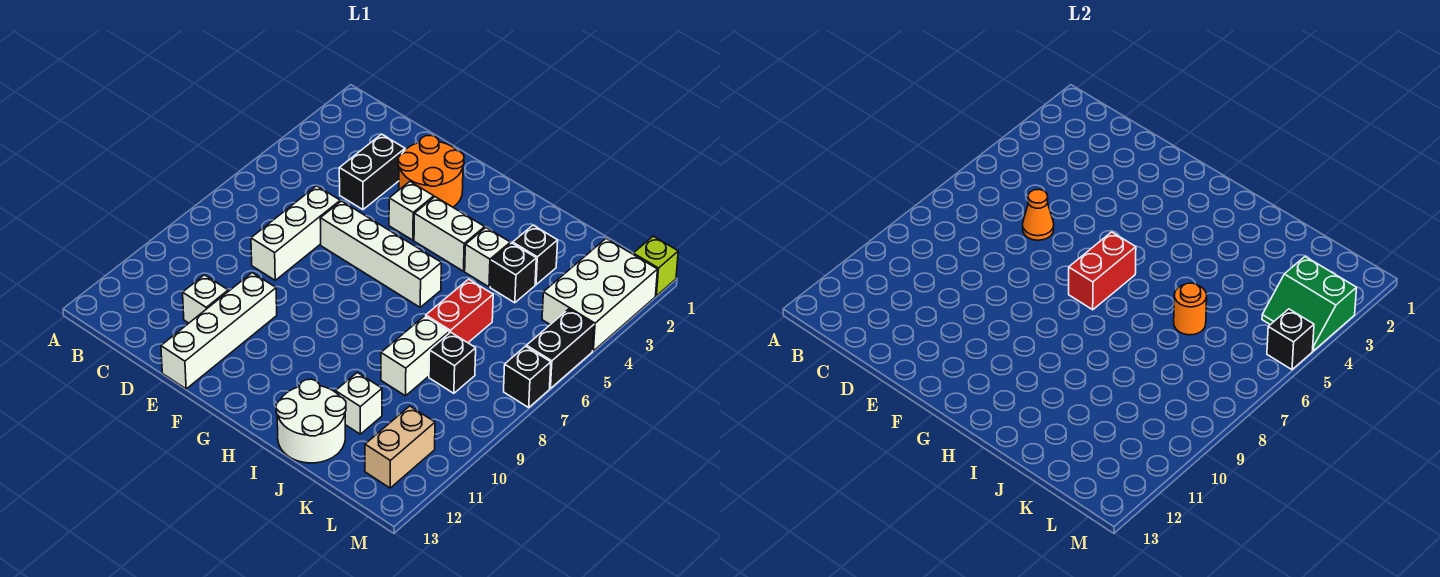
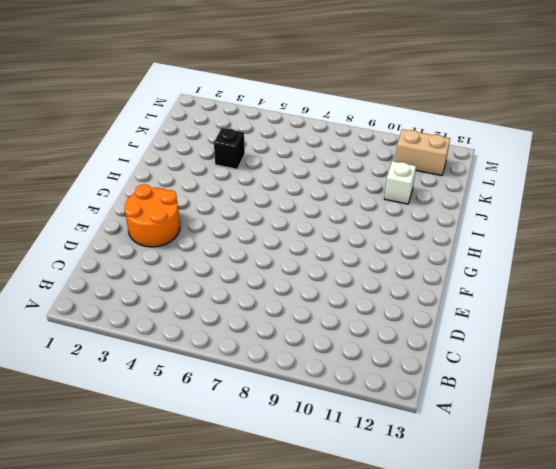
none -> black brick D3:D4 level 1
none -> white brick D6:D8 level 1
none -> white brick D11 level 1

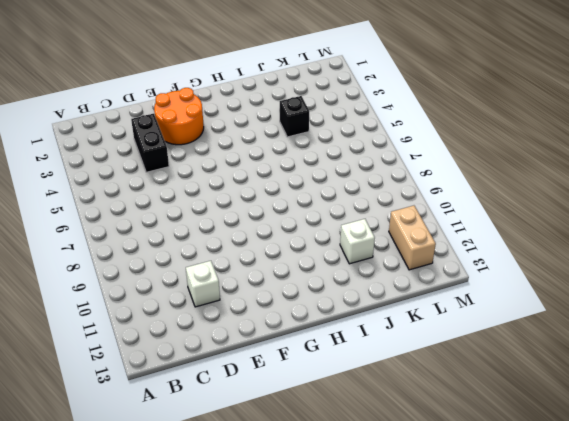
none -> white brick D6:D8 level 1
none -> white brick E6:H6 level 1
none -> white brick E10:E13 level 1

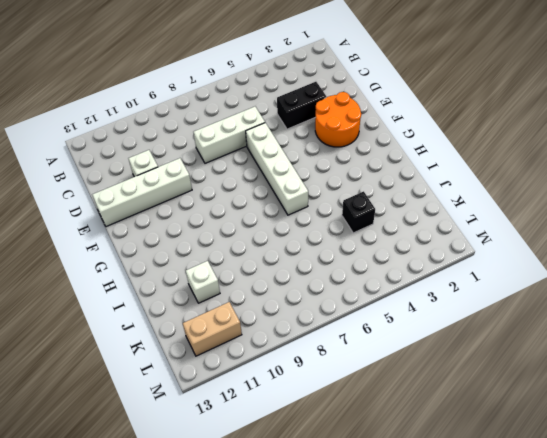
none -> white brick F4 level 1
none -> white brick G4:H4 level 1
none -> white brick I4 level 1

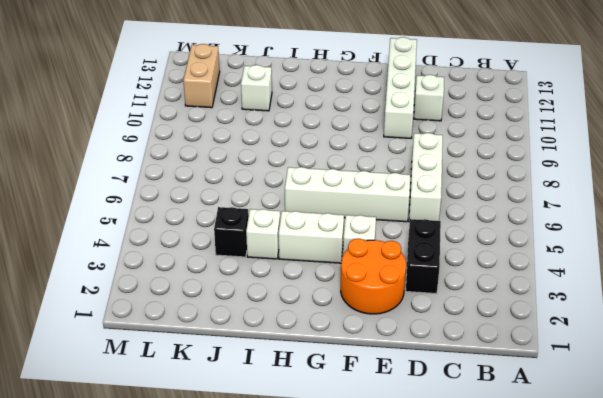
none -> white round brick I12:J13 level 1
none -> black brick J3 level 1
none -> red brick J6:J7 level 1

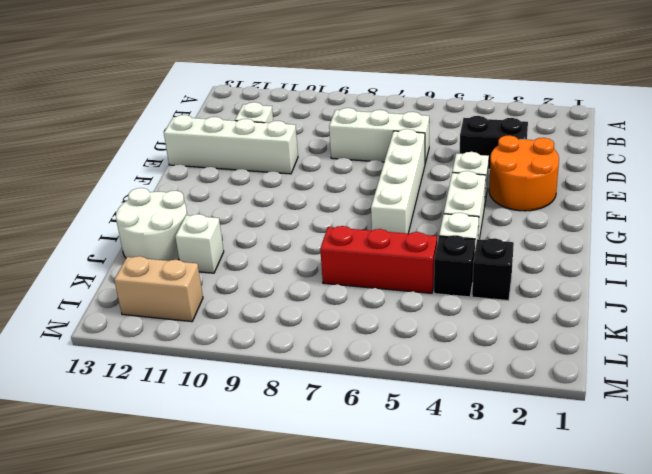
red brick J5:J7 level 1 -> red brick J6:J7 level 1
none -> white brick J8:J9 level 1
none -> black brick K8 level 1
none -> white brick L2:M4 level 1

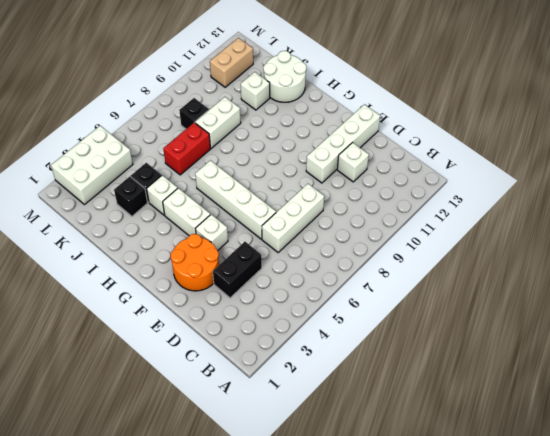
none -> lime brick M1 level 1
none -> black brick M5:M6 level 1
none -> black brick M7 level 1

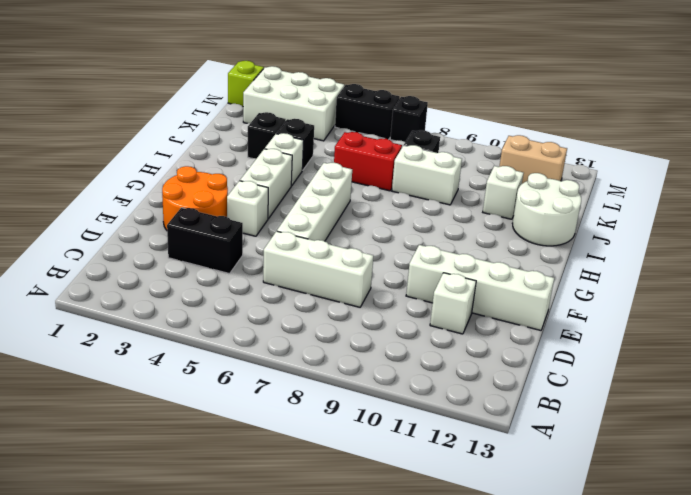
none -> orange cone D6 level 2
none -> red brick G6:G7 level 2
none -> orange round brick J6 level 2

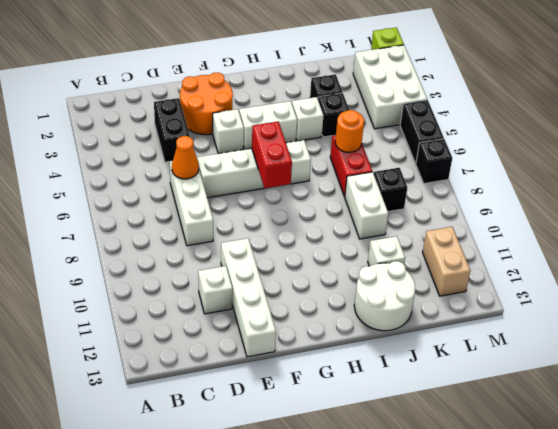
none -> green slope L3:M4 level 2 top 3
none -> black brick M5 level 2

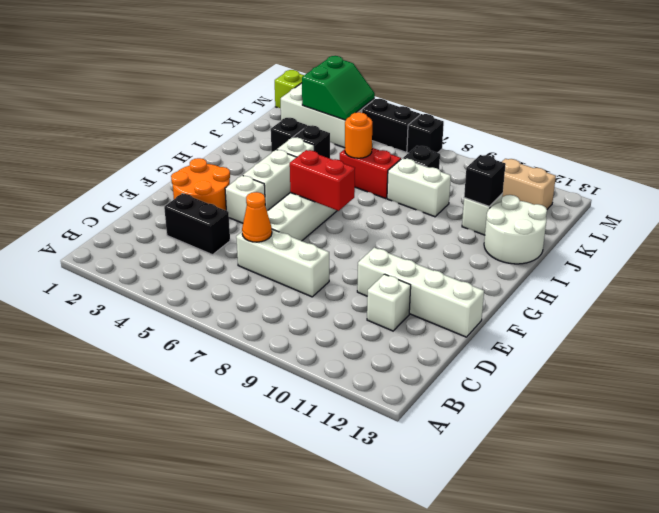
black brick J11 level 2 -> black brick M5 level 2

